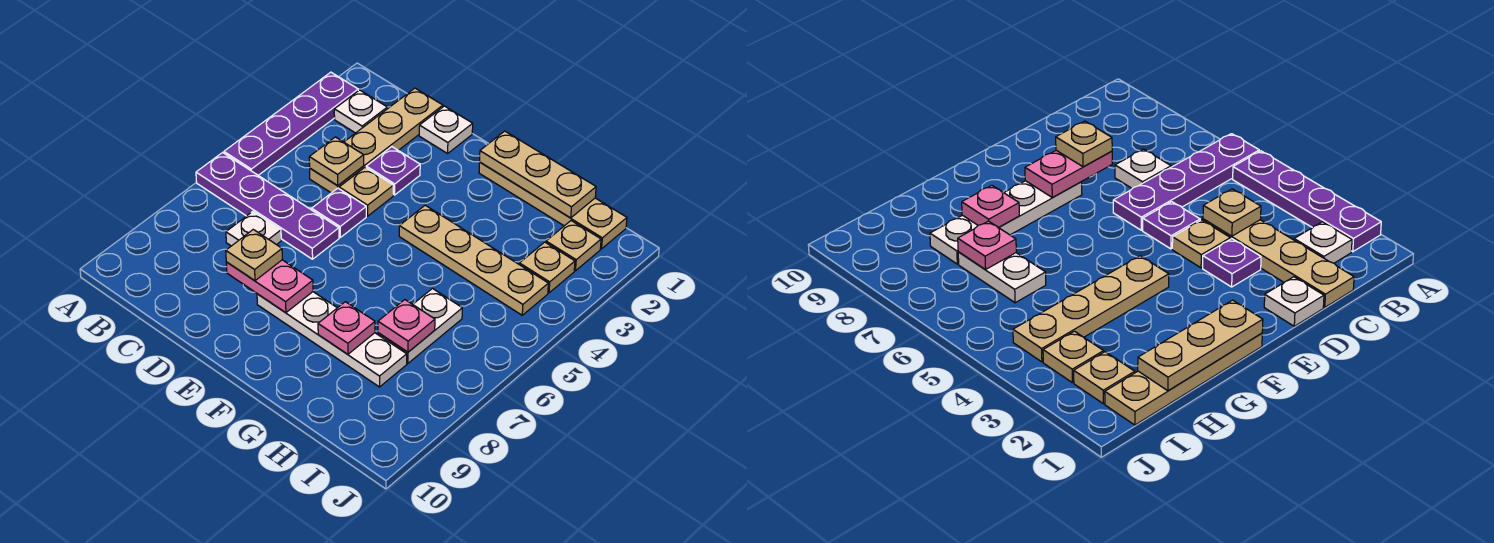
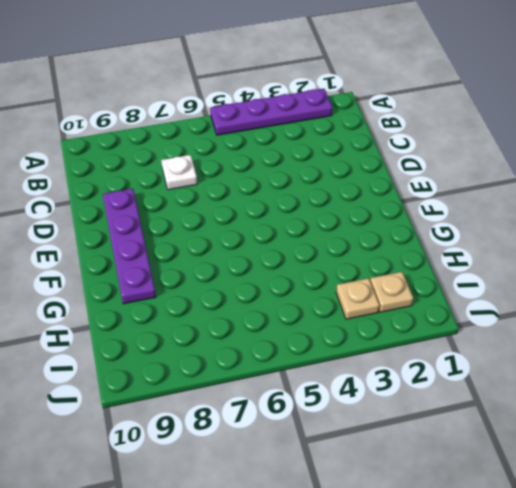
purple plate D9:G9 level 1 -> purple plate A6:D6 level 1
none -> white plate B2 level 1
none -> tan plate C1:C4 level 1
none -> white plate D1 level 1

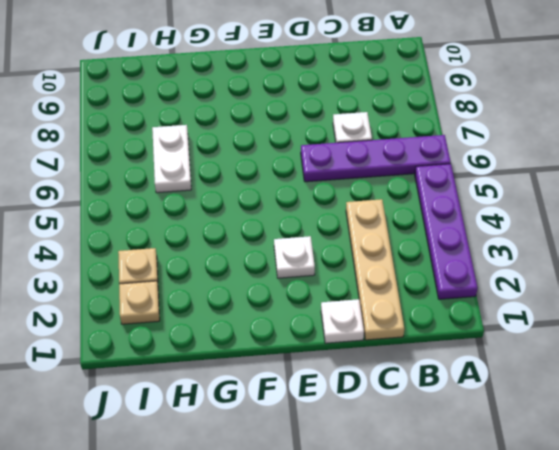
white plate E3 level 1 -> white plate B2 level 1
none -> purple plate D3 level 1
none -> tan plate D4 level 1
none -> purple plate D5 level 1

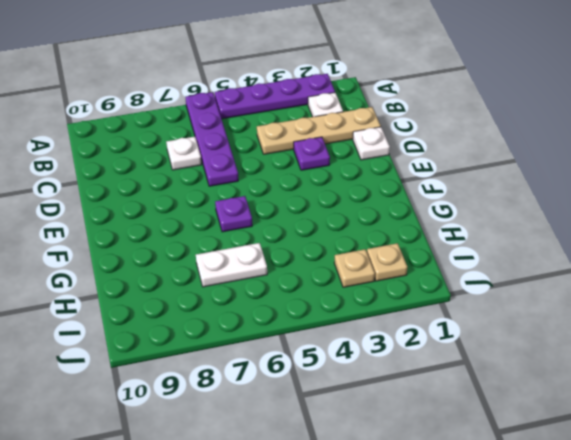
purple plate F6 level 1 -> purple plate D5 level 1
none -> tan plate D4 level 1
none -> white plate E8:H8 level 1
none -> tan plate F1:I1 level 1

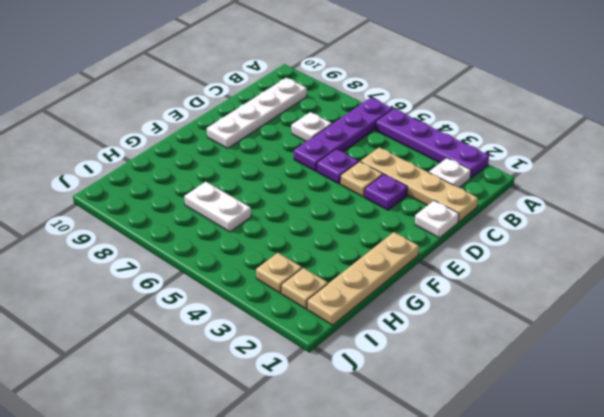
white plate B9:E9 level 1 -> white plate E8:H8 level 1
none -> tan plate F4:I4 level 1
none -> tan plate C4 level 2
none -> pink plate D8:E8 level 2

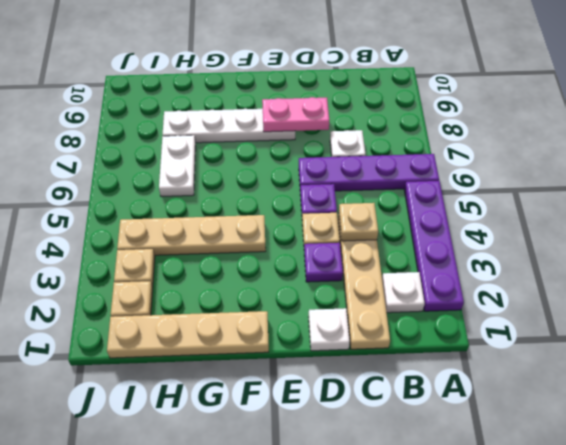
none -> tan plate F1:H1 level 2
none -> pink plate G8 level 2
none -> pink plate H7 level 2

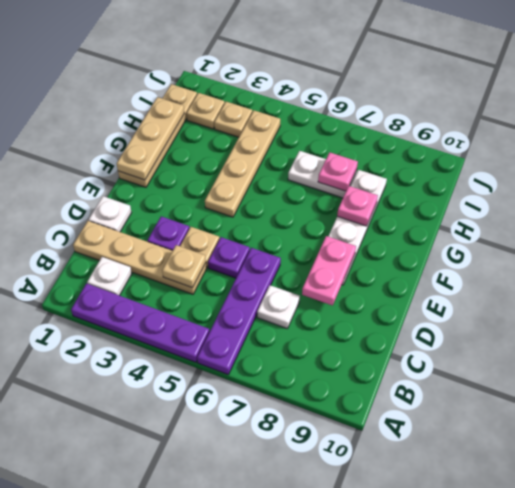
none -> tan plate D8 level 3

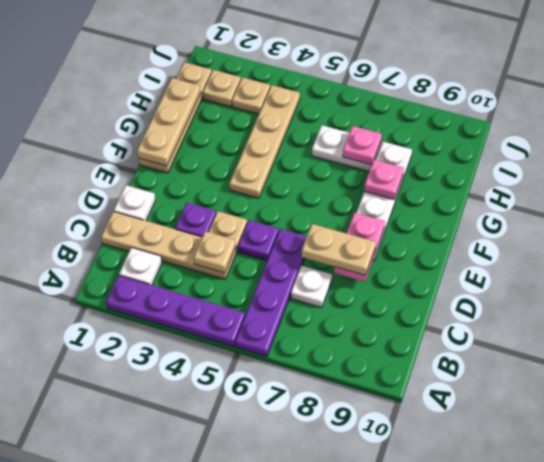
tan plate D7:D8 level 3 -> tan plate D8 level 3

